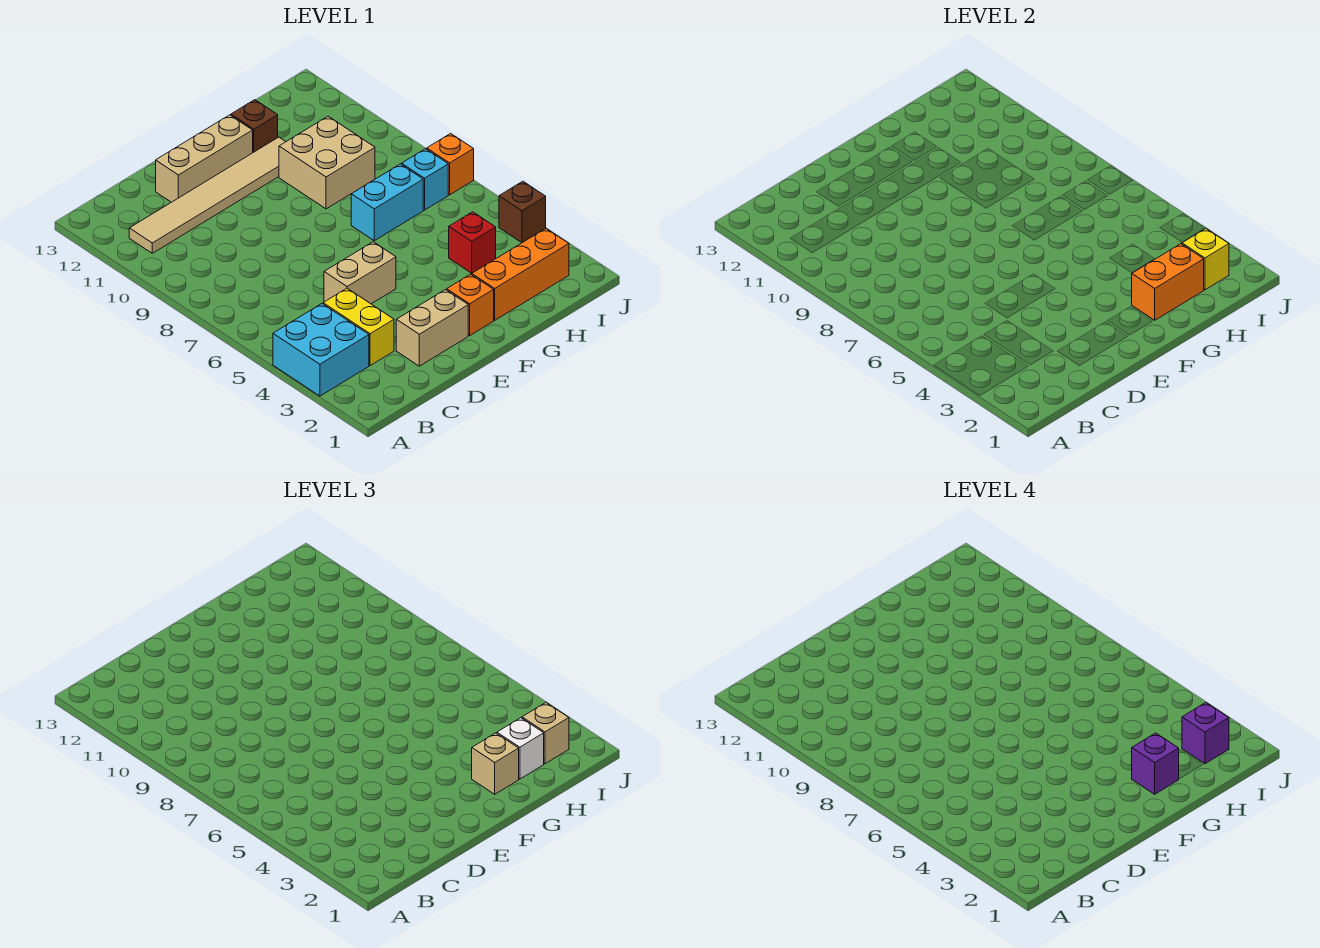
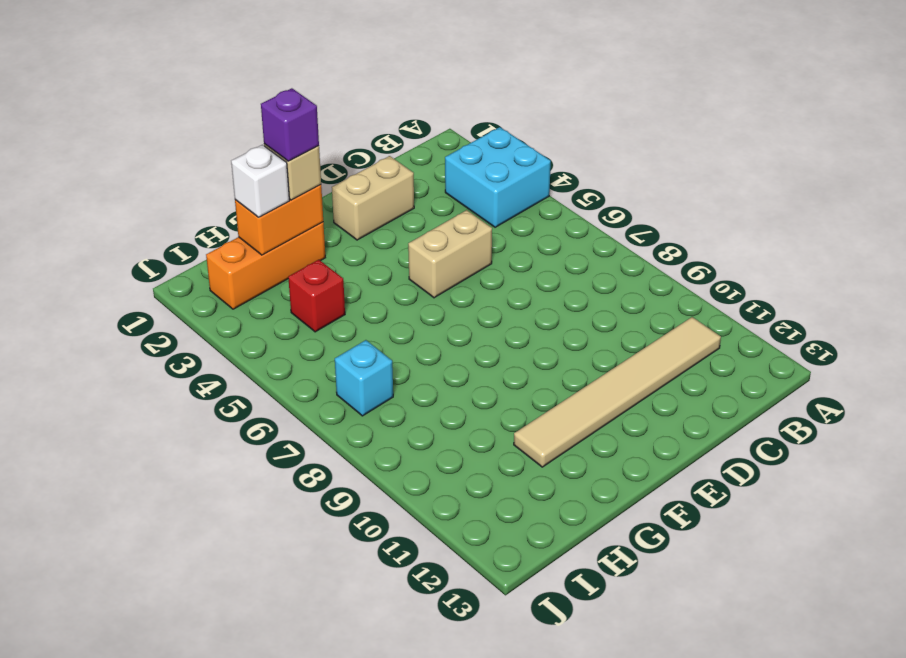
none -> yellow brick C3:C4 level 1
none -> tan brick D12:F12 level 1
none -> orange brick F2 level 1

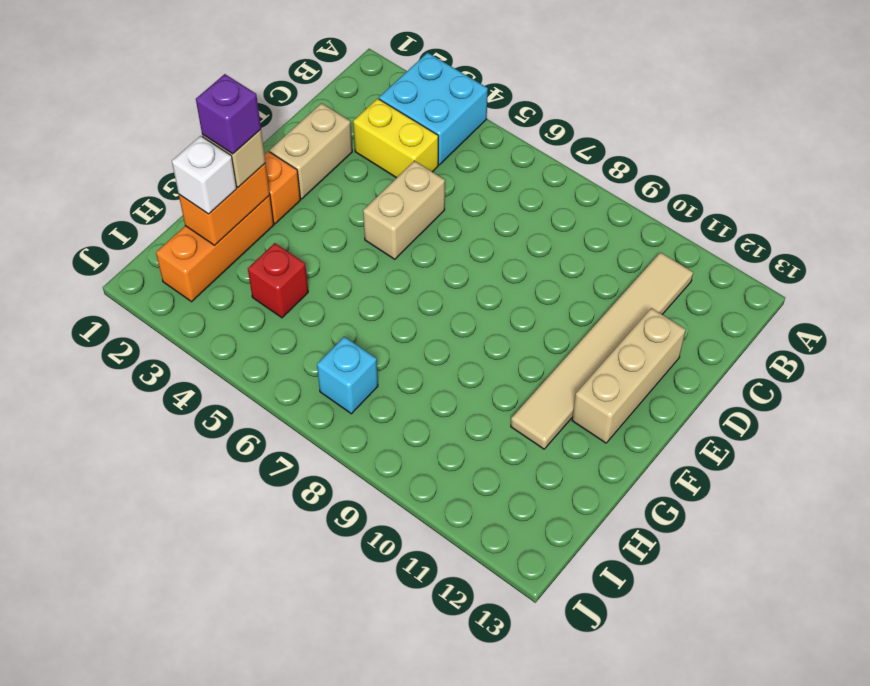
none -> cyan brick G7:H7 level 1
none -> tan brick G9:H10 level 1
none -> brown brick G12 level 1

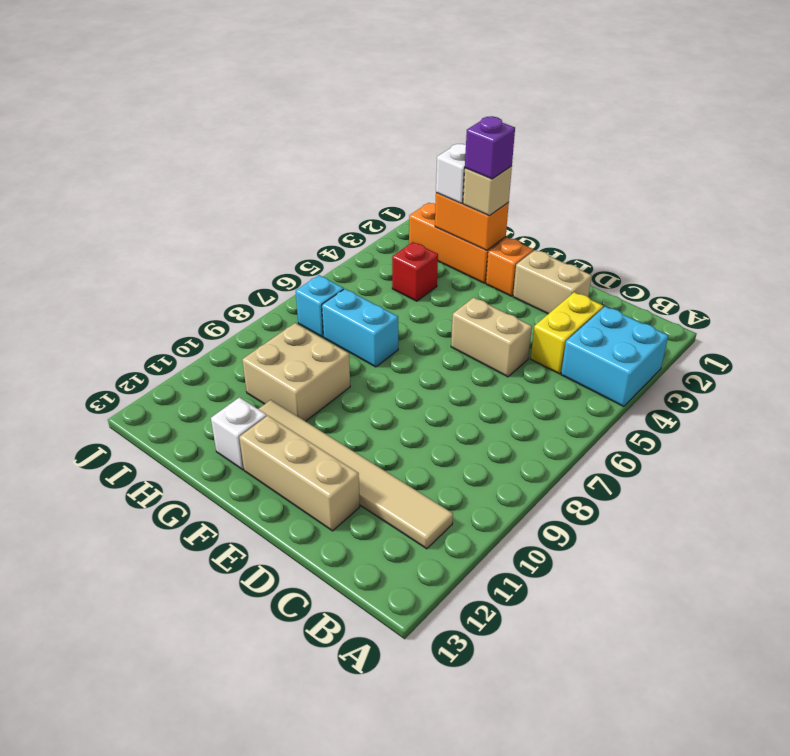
white brick G12 level 1 -> brown brick G12 level 1
none -> brown brick J4 level 1
none -> orange brick J7 level 1
none -> yellow brick I2 level 2

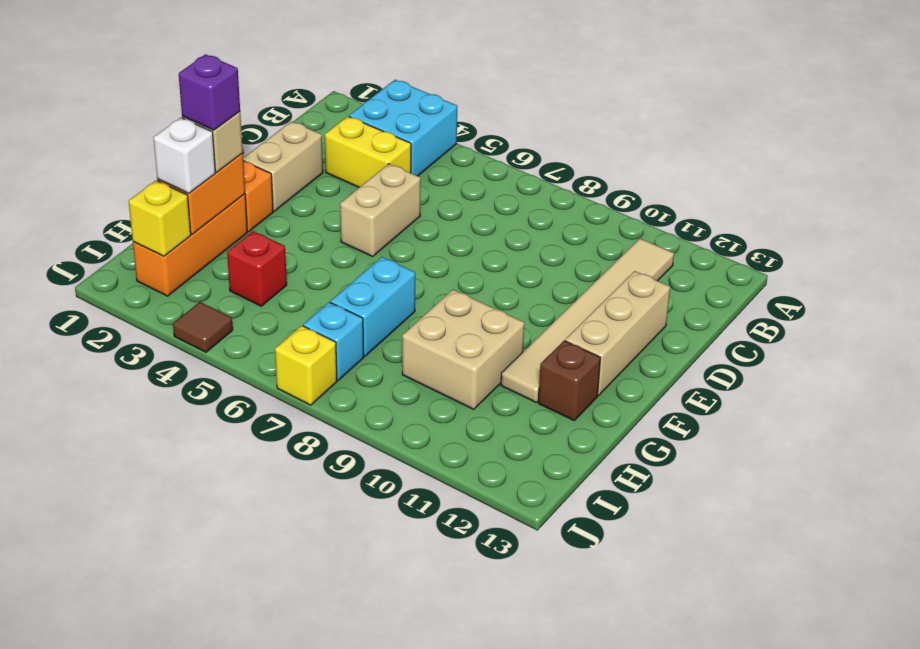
brown tile J4 level 1 -> brown brick J4 level 1
yellow brick J7 level 1 -> orange brick J7 level 1
none -> tan brick I2 level 3
none -> purple brick I2 level 4

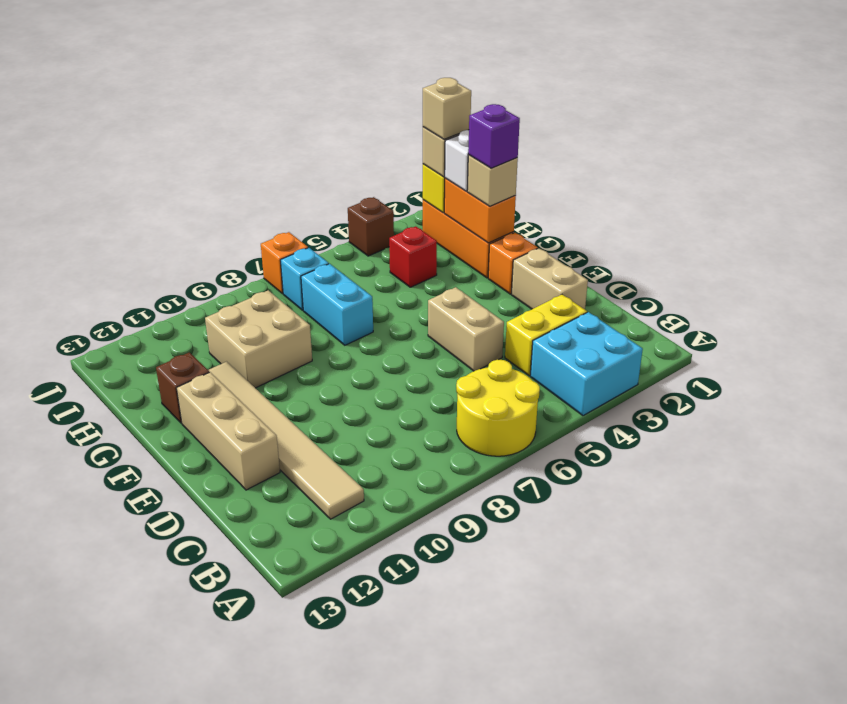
yellow round brick A6:B7 level 1 -> none
tan brick I2 level 4 -> purple brick I2 level 4

